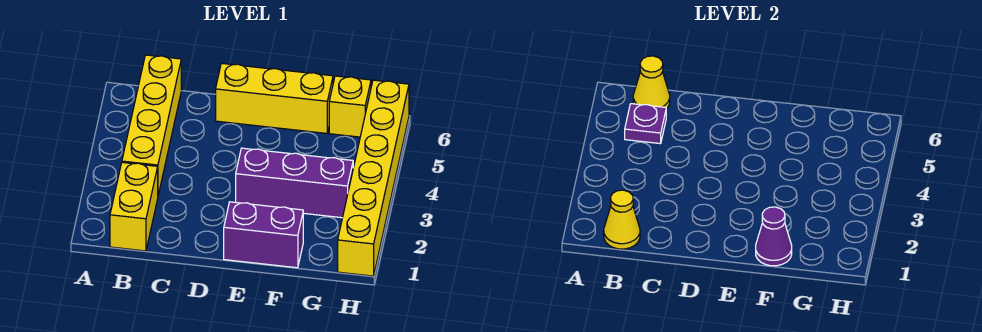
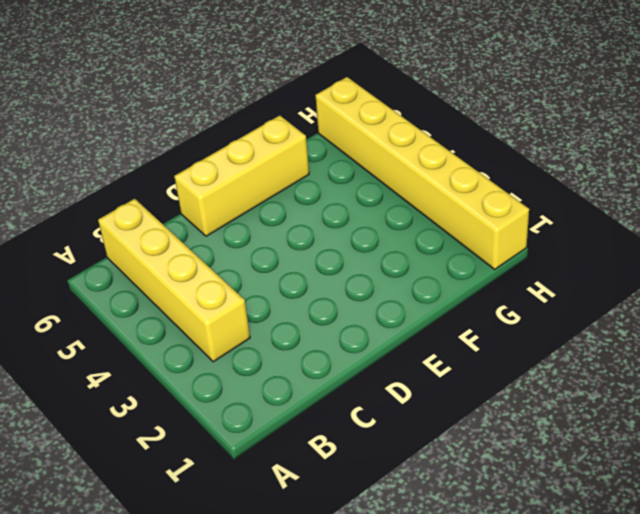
none -> yellow brick B1:B2 level 1
none -> purple brick E1:F1 level 1

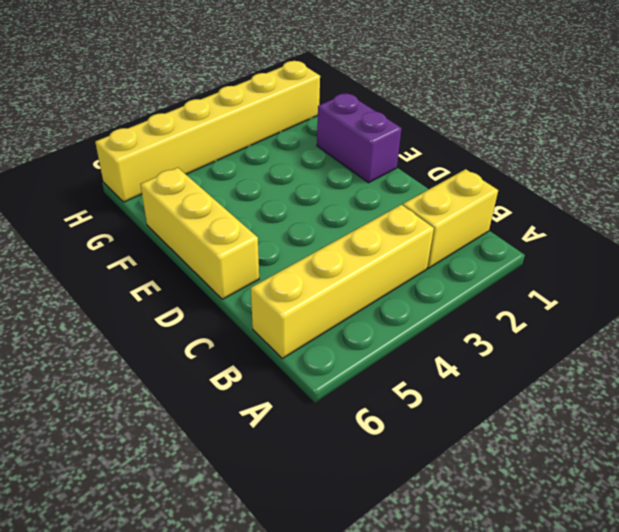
none -> purple brick E3:G3 level 1
none -> yellow brick G6 level 1

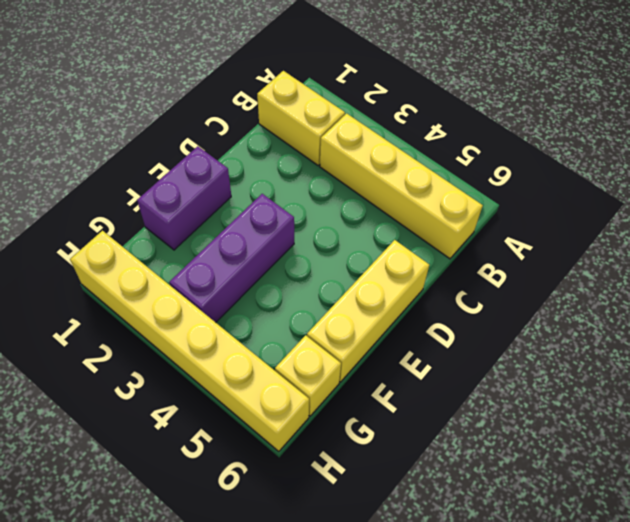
none -> yellow cone B1 level 2
none -> purple plate B5 level 2

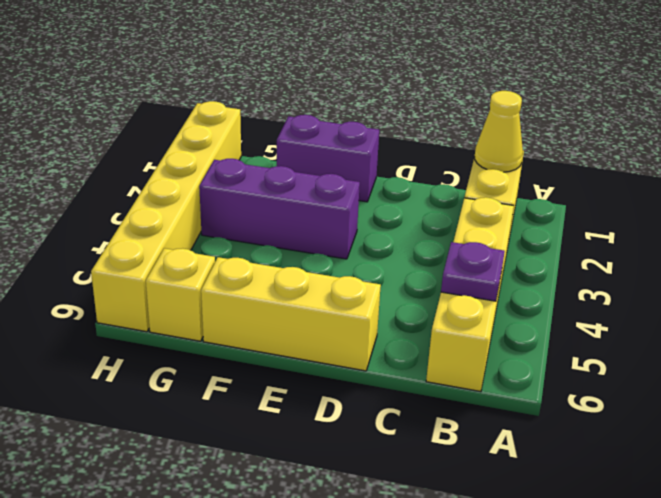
none -> yellow cone B6 level 2
none -> purple cone F1 level 2

